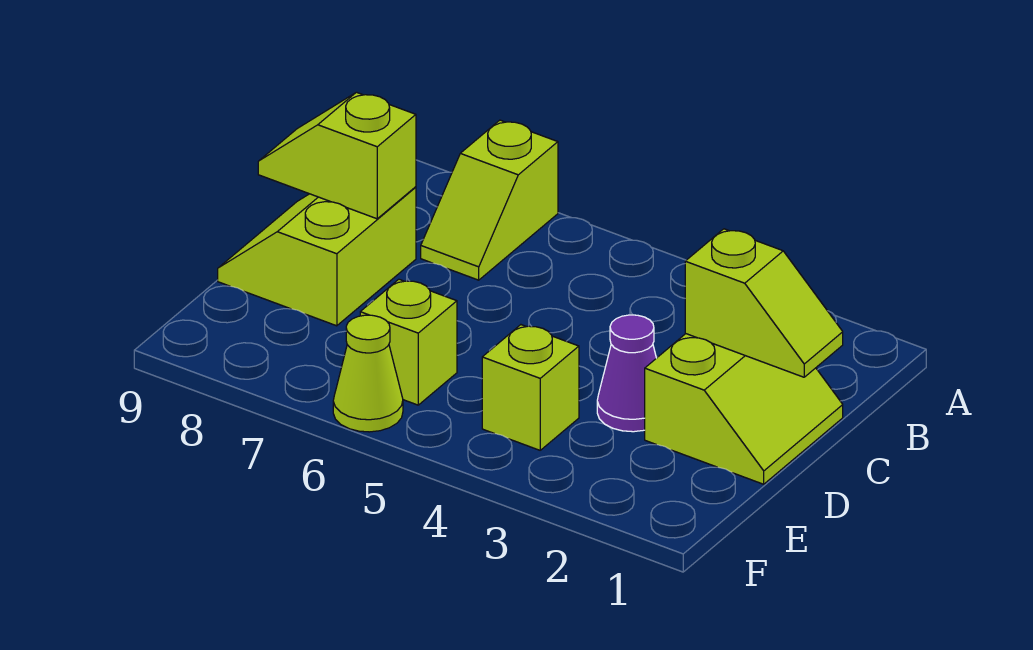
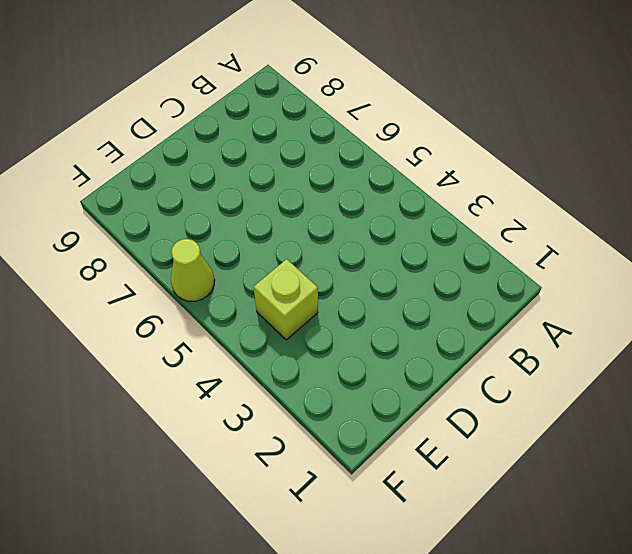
none -> lime slope A7:B7 level 1 top A
none -> lime slope C1:D2 level 1 top 2

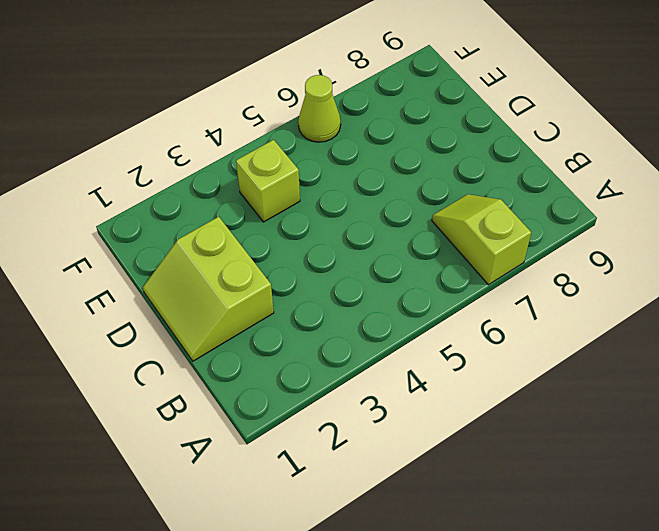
none -> lime slope C8:D9 level 1 top 8
none -> purple cone D3 level 1

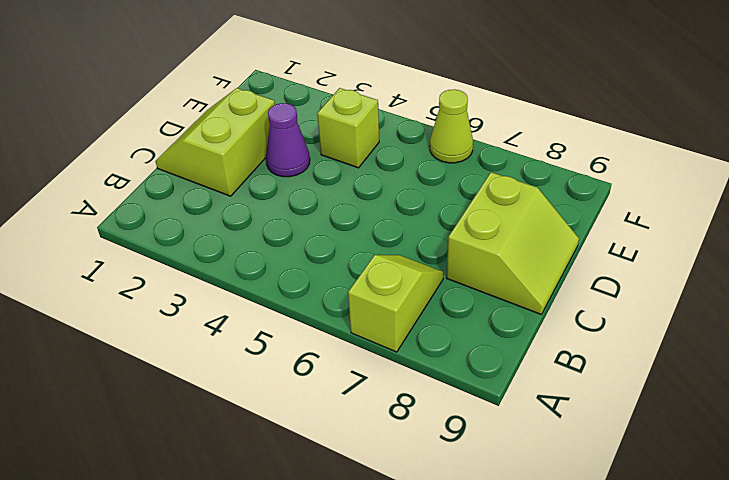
none -> lime brick E6 level 1
none -> lime slope C1:C2 level 2 top 2

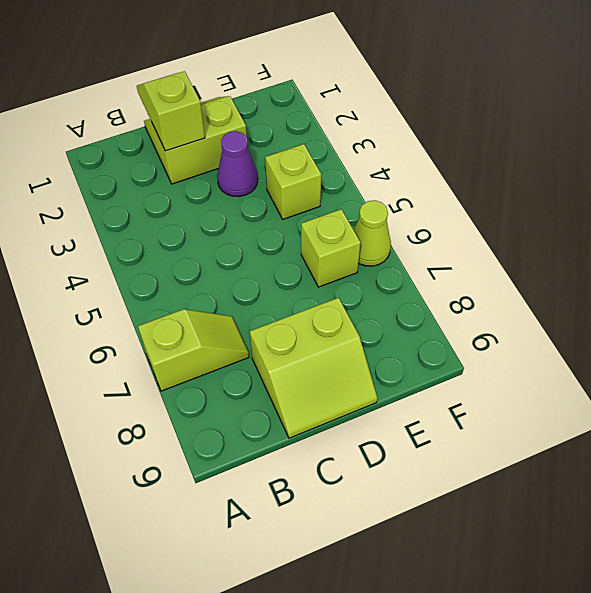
none -> lime slope C8:C9 level 2 top 8

